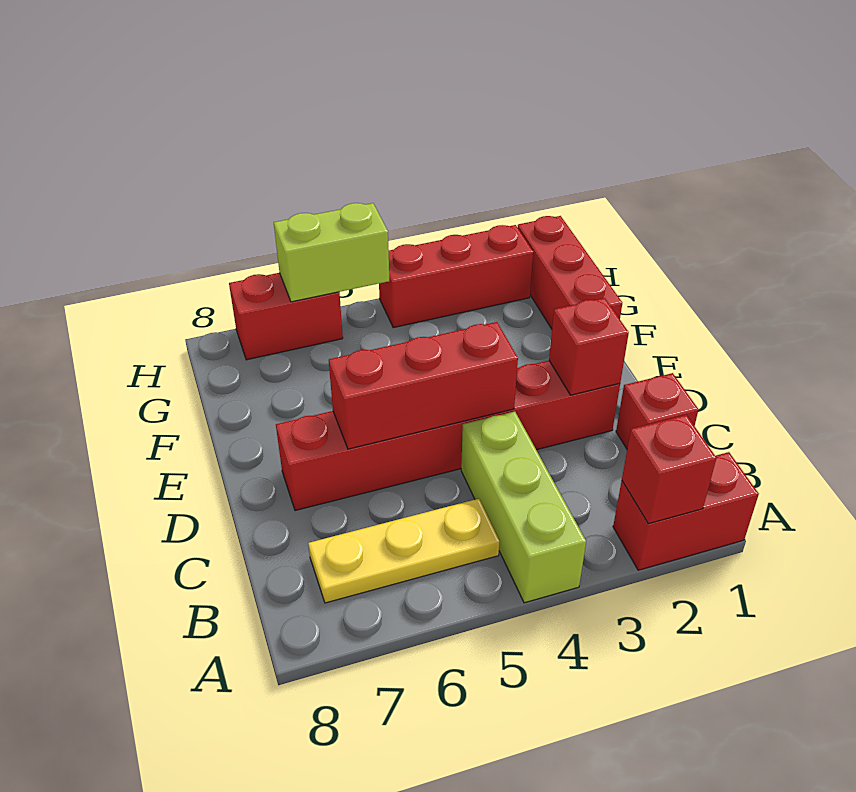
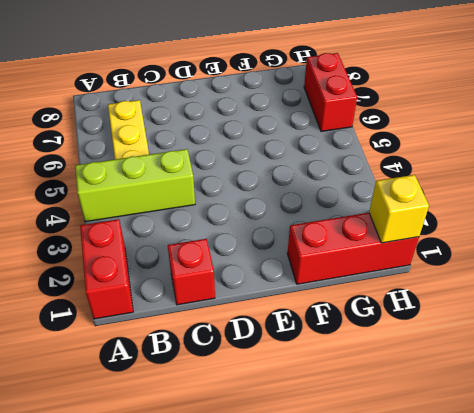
yellow brick H1 level 2 -> none
none -> red brick D2:D7 level 1
none -> red brick H2:H4 level 1
none -> red brick A2 level 2

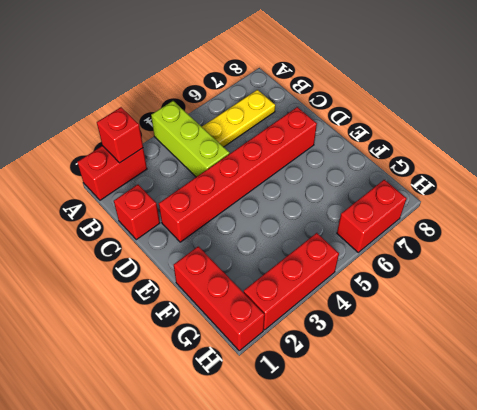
none -> red brick D2 level 2
none -> red brick D4:D6 level 2
none -> lime brick H5:H6 level 2

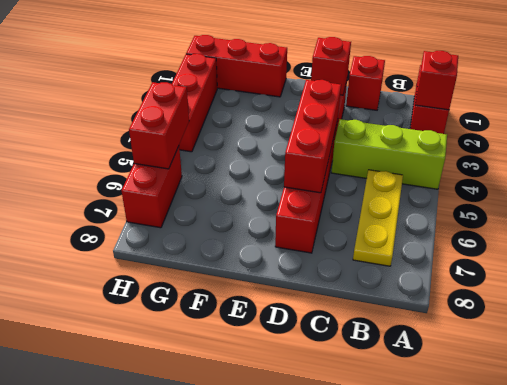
red brick H5:H6 level 2 -> lime brick H5:H6 level 2

